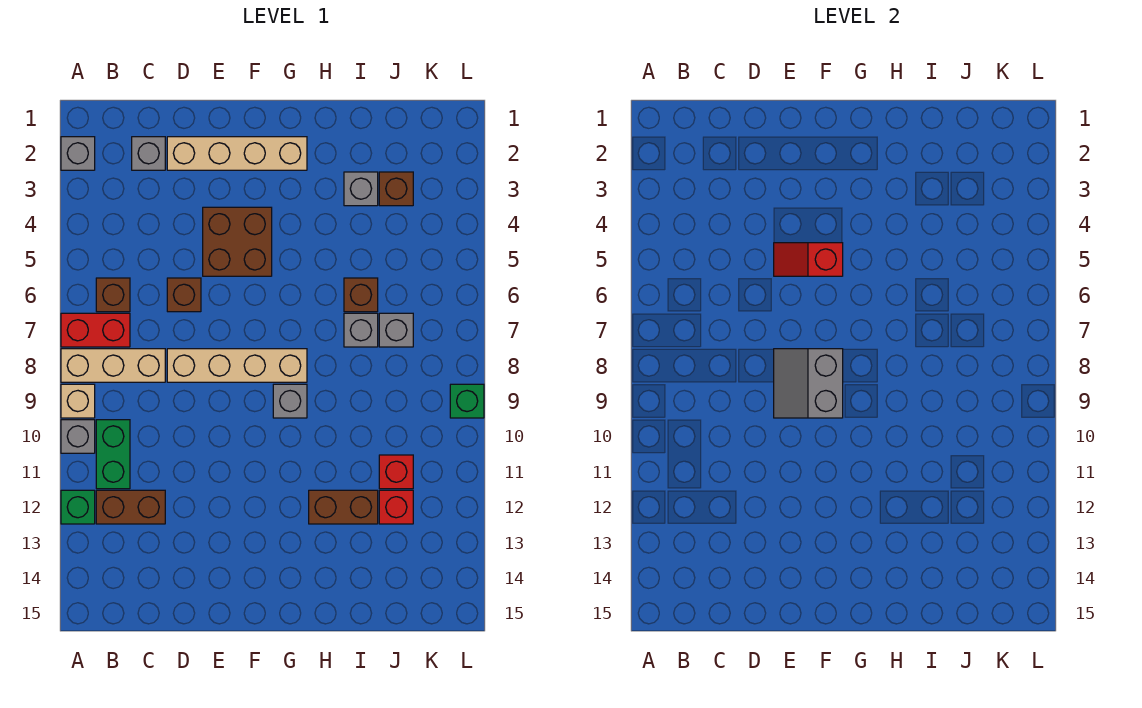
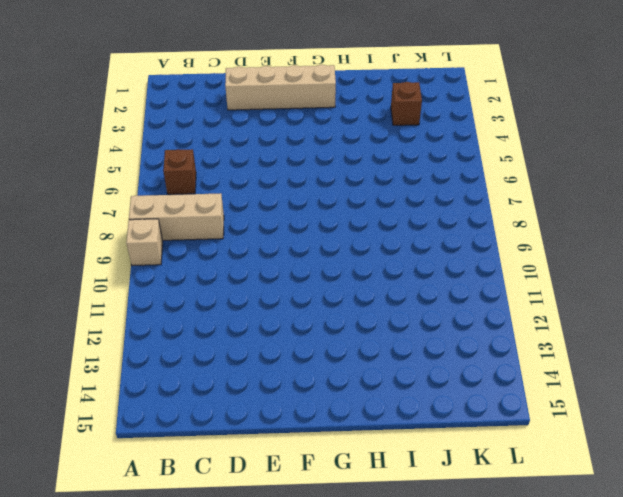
none -> grey brick A2 level 1
none -> red brick A7:B7 level 1
none -> grey brick A10 level 1

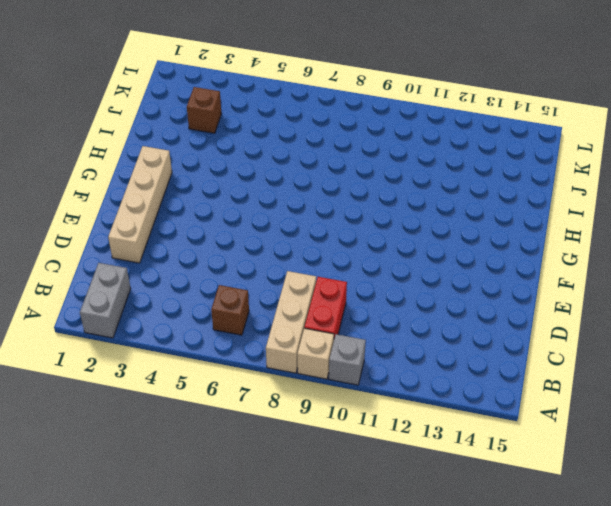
grey brick A2:B2 level 1 -> grey brick A2 level 1
red brick B9:C9 level 1 -> red brick A7:B7 level 1
none -> green brick A12 level 1
none -> green brick B10:B11 level 1
none -> brown brick B12:C12 level 1

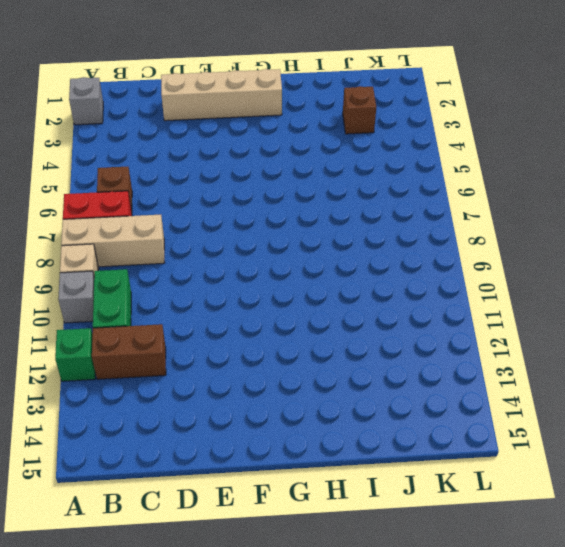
none -> grey brick C2 level 1
none -> brown brick D6 level 1
none -> tan brick D8:G8 level 1

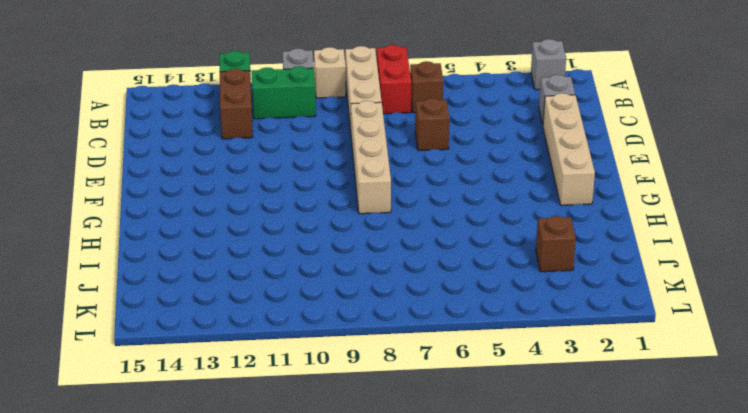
none -> brown brick E4:F5 level 1
none -> grey brick G9 level 1
none -> brown brick H12:I12 level 1

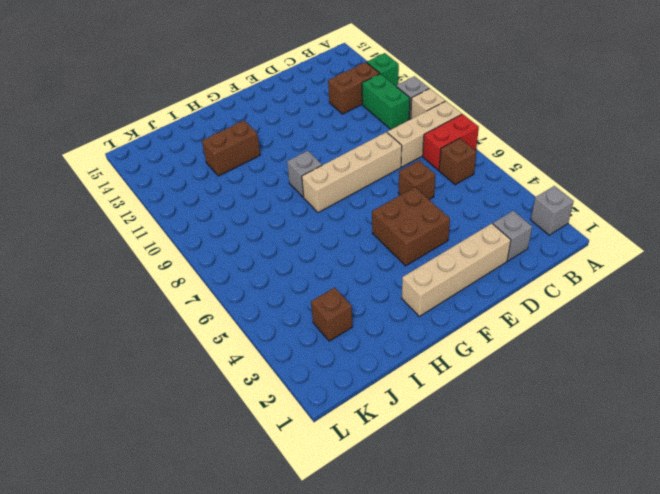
none -> grey brick I3 level 1
none -> brown brick I6 level 1
none -> grey brick I7 level 1

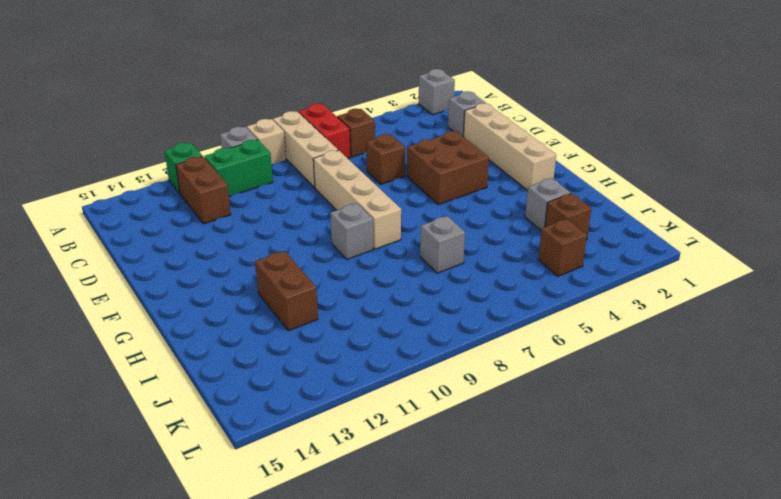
brown brick K4 level 1 -> brown brick I6 level 1
none -> grey brick J7 level 1
none -> red brick J11 level 1
none -> red brick J12 level 1

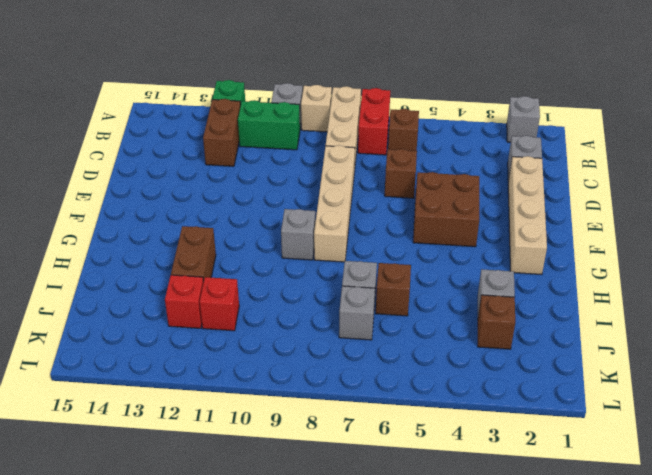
none -> green brick L9 level 1
none -> red slope E5:F5 level 2 top F
none -> grey slope E8:F9 level 2 top F

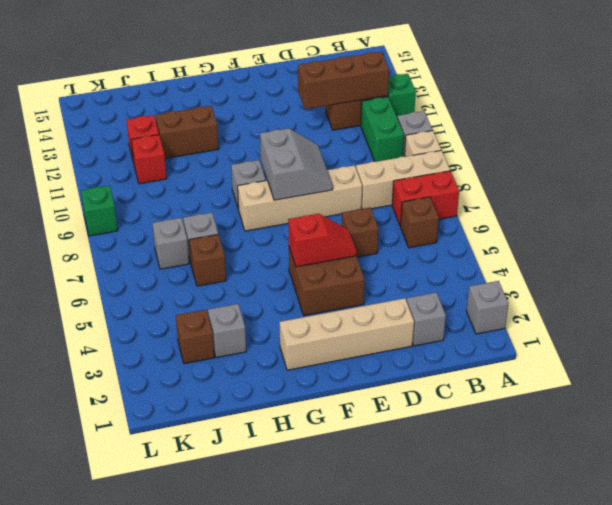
brown brick B12:D12 level 2 -> none

